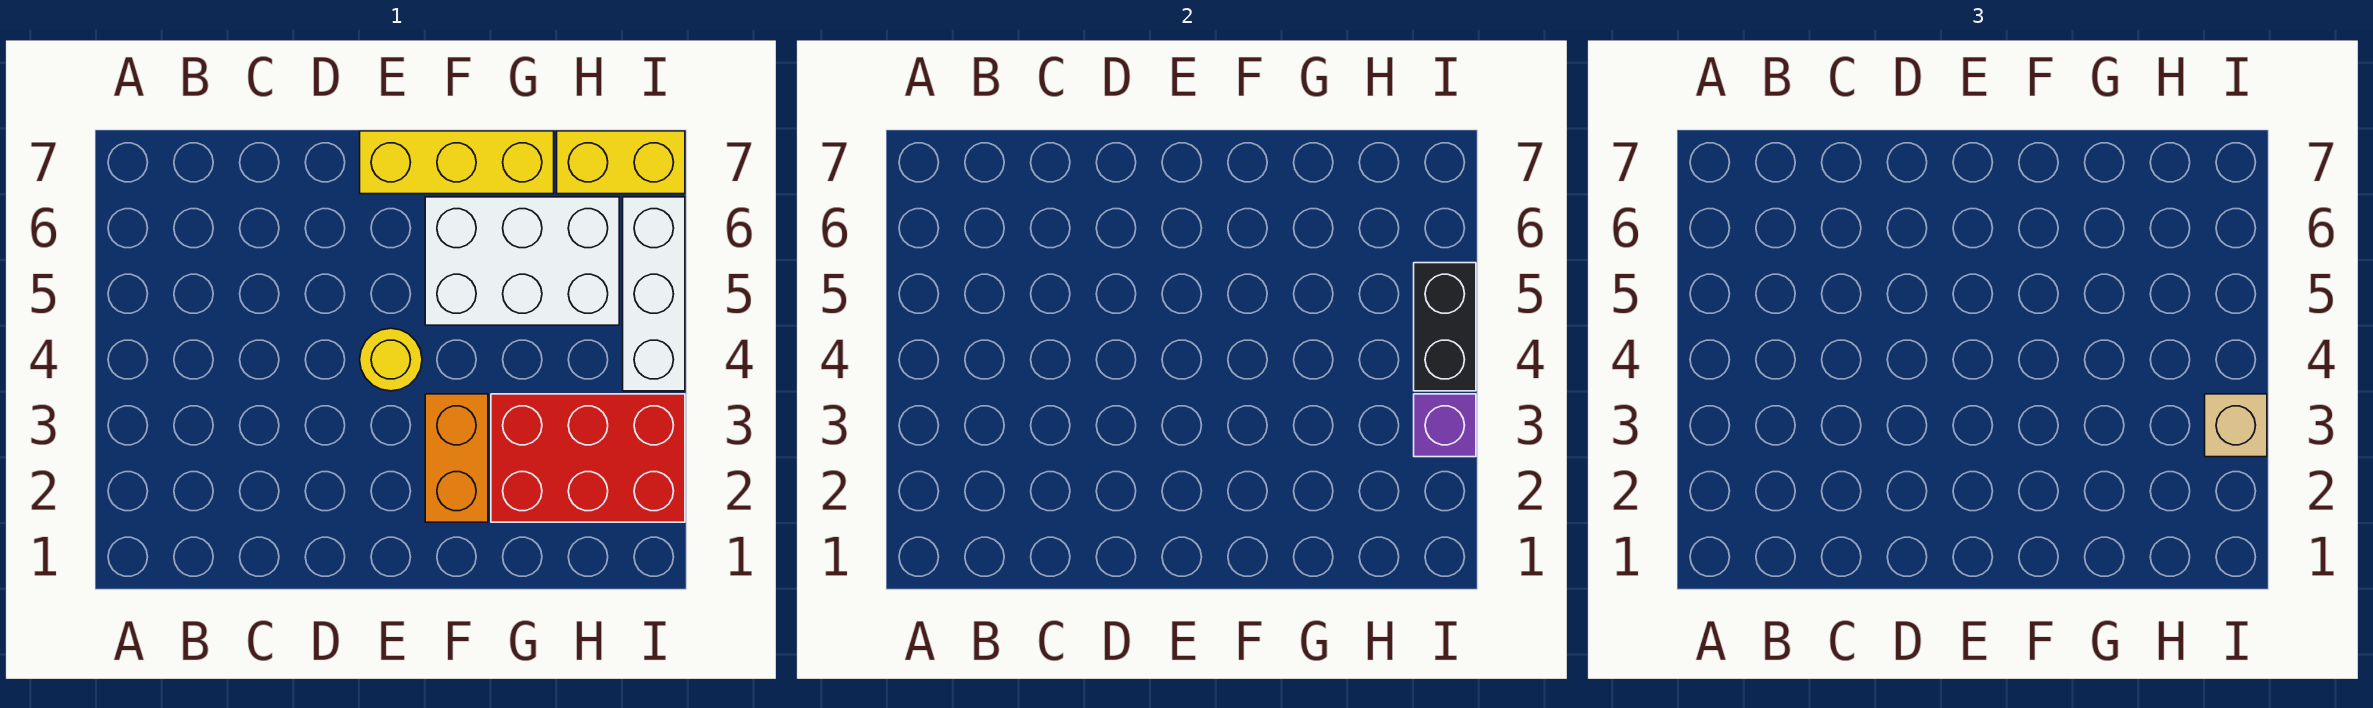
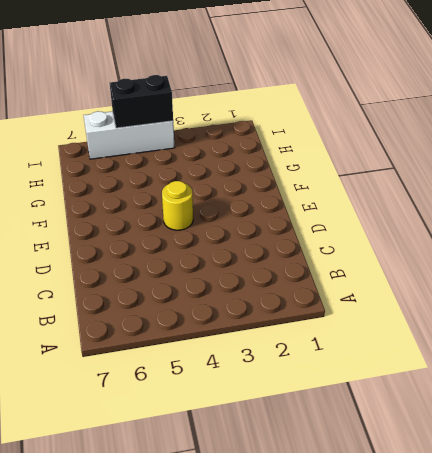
none -> yellow brick E7:G7 level 1
none -> orange brick F2:F3 level 1

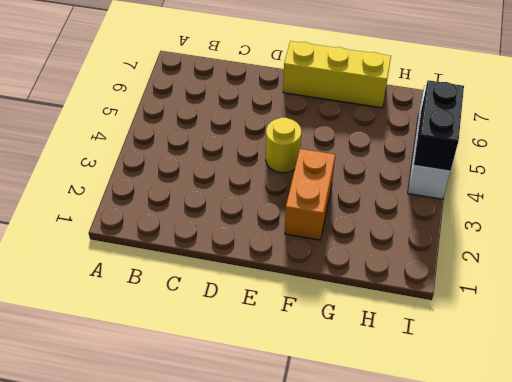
none -> white brick F5:H6 level 1
none -> red brick G2:I3 level 1

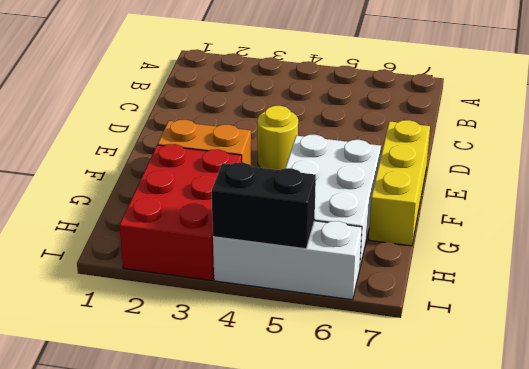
none -> yellow brick H7:I7 level 1
none -> purple brick I3 level 2

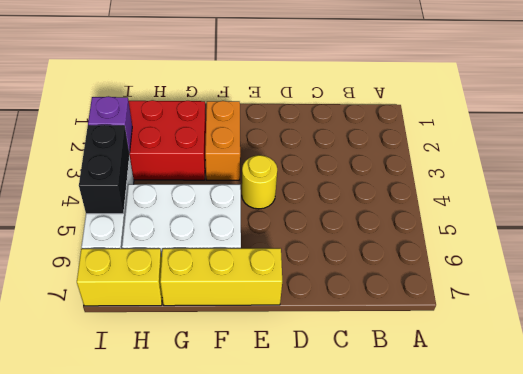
none -> tan brick I3 level 3

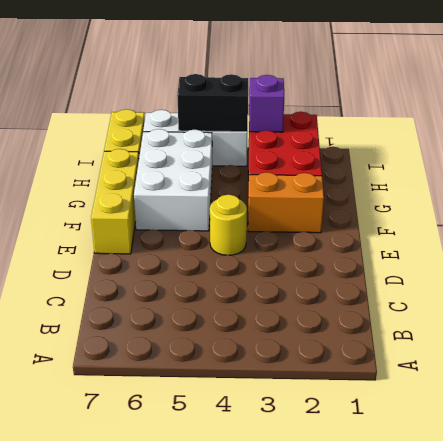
none -> tan brick I3 level 3

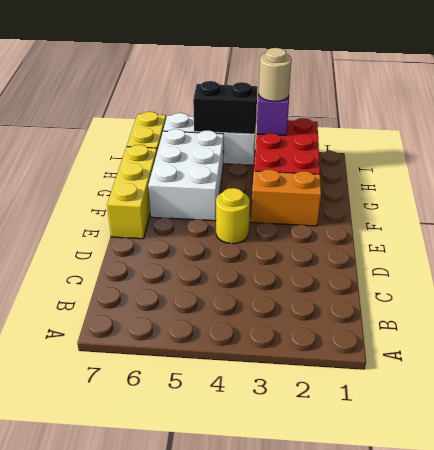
tan round brick I3 level 3 -> tan brick I3 level 3

